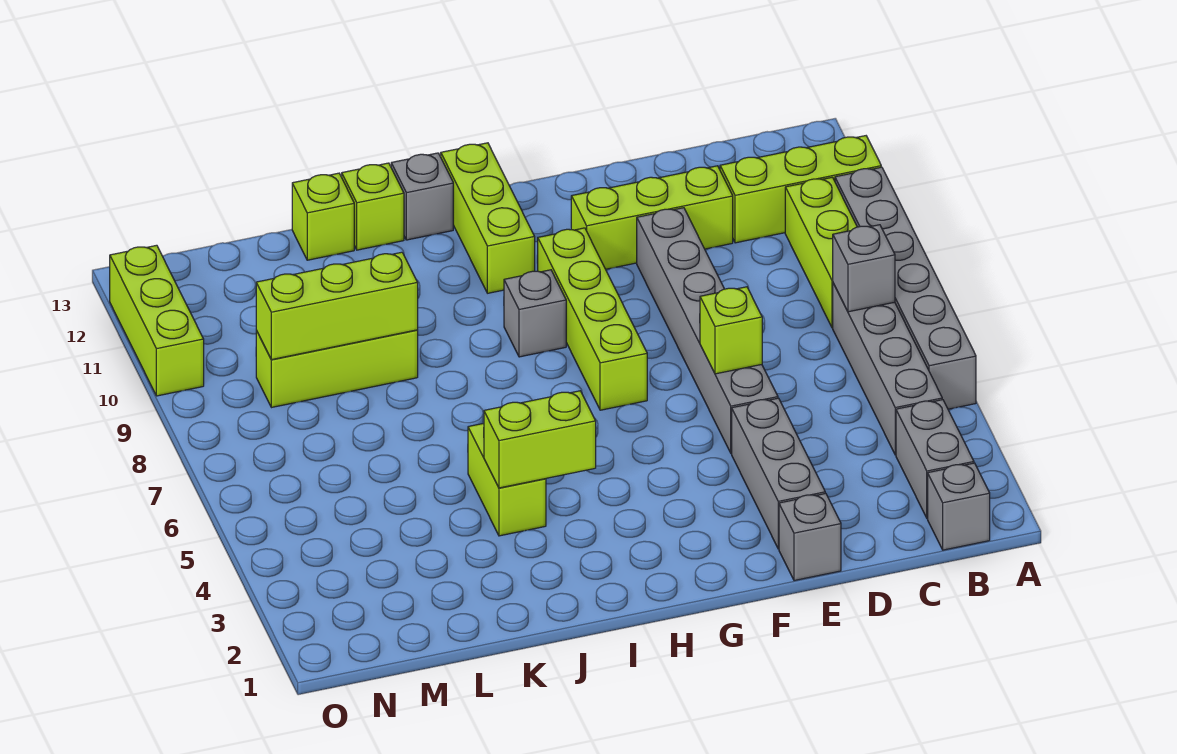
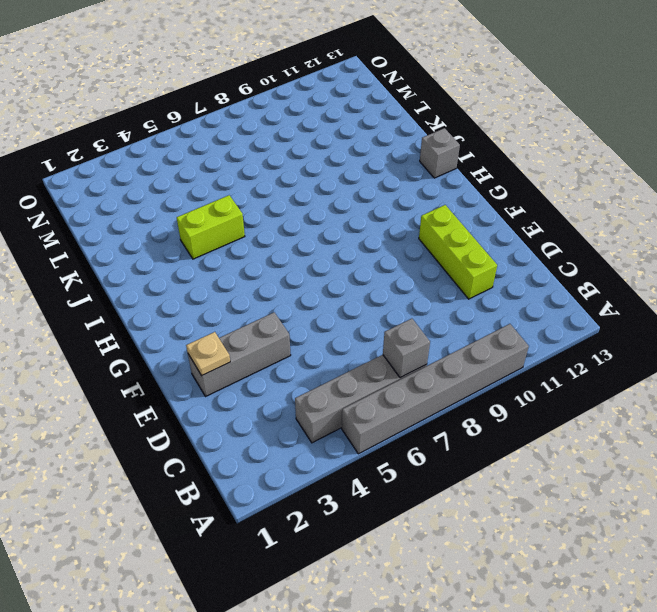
tan plate E2 level 2 -> none
none -> lime brick A11:C11 level 1
none -> grey brick B1 level 1
none -> grey brick B2:B3 level 1

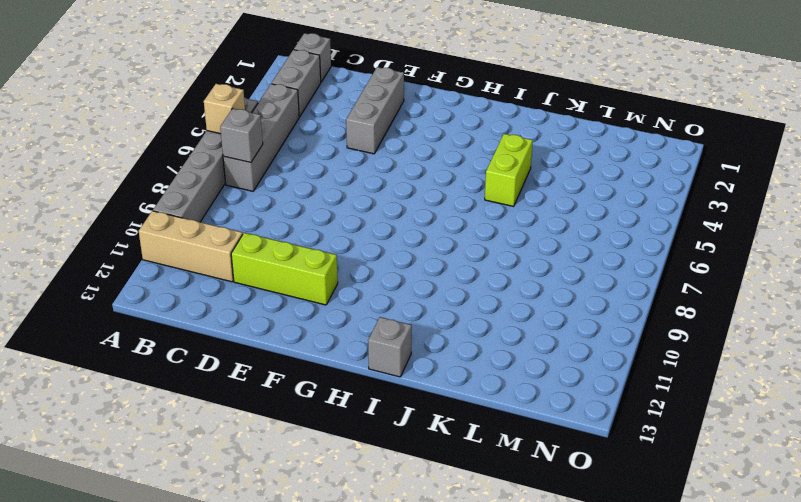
tan brick A6 level 2 -> none
tan brick A11:C11 level 1 -> lime brick A11:C11 level 1
none -> lime brick B8:B10 level 1
none -> grey brick E1 level 1
none -> grey brick E5:E10 level 1

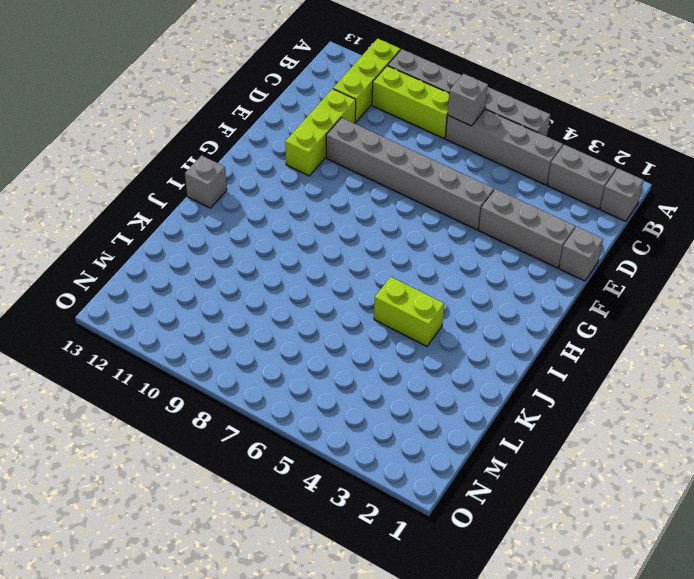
none -> lime brick G7:G10 level 1
none -> grey brick H9 level 1
none -> lime brick H11:H13 level 1

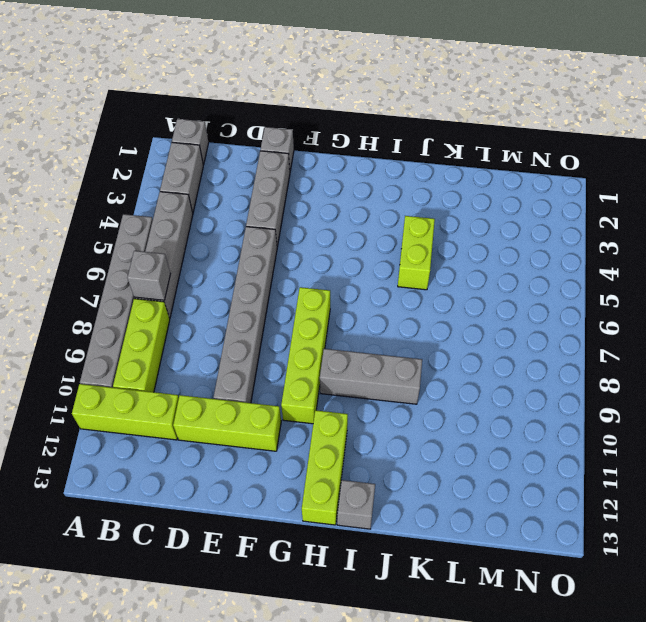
grey brick H9:J9 level 1 -> grey brick H9 level 1
none -> lime brick J13 level 1
none -> lime brick K9:M9 level 1
none -> lime brick K13 level 1

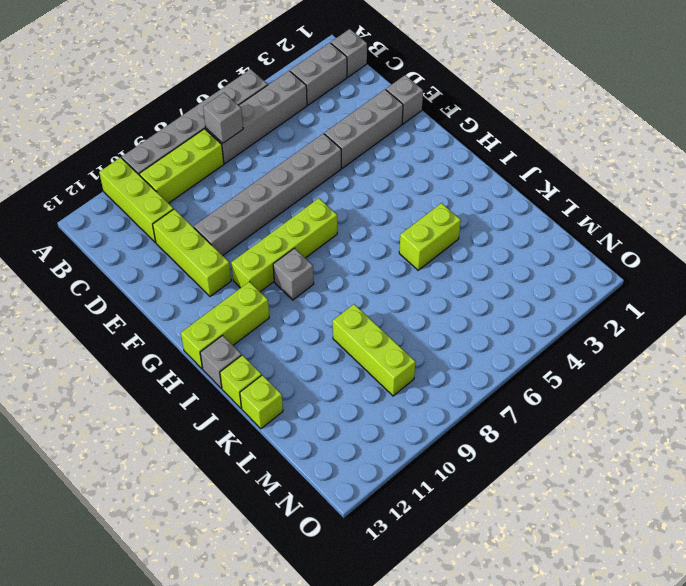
none -> lime brick O10:O12 level 1
none -> lime brick E6 level 2
none -> lime brick I4:J4 level 2

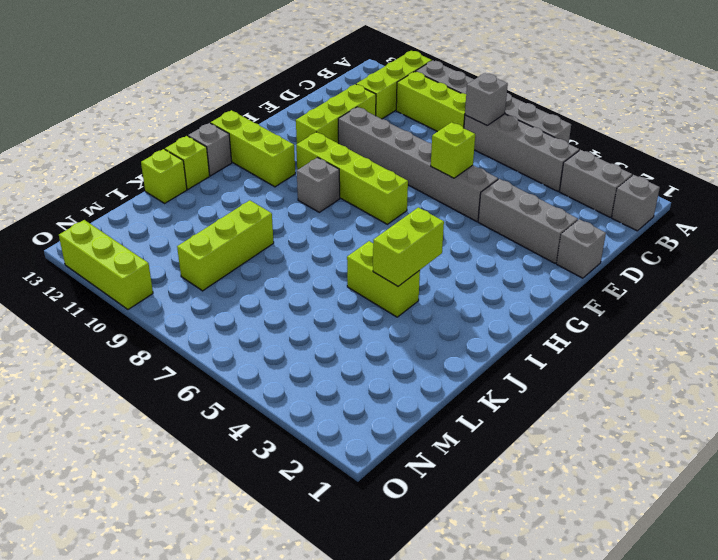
none -> lime brick K9:M9 level 2

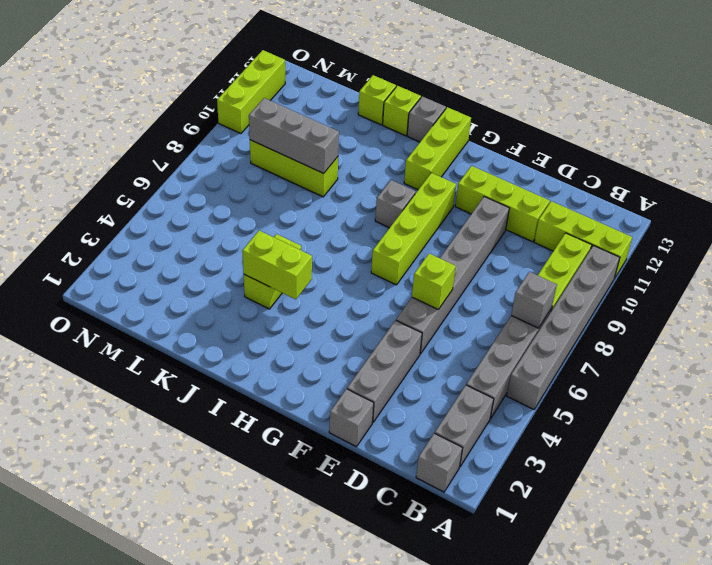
grey brick K9:M9 level 2 -> lime brick K9:M9 level 2

